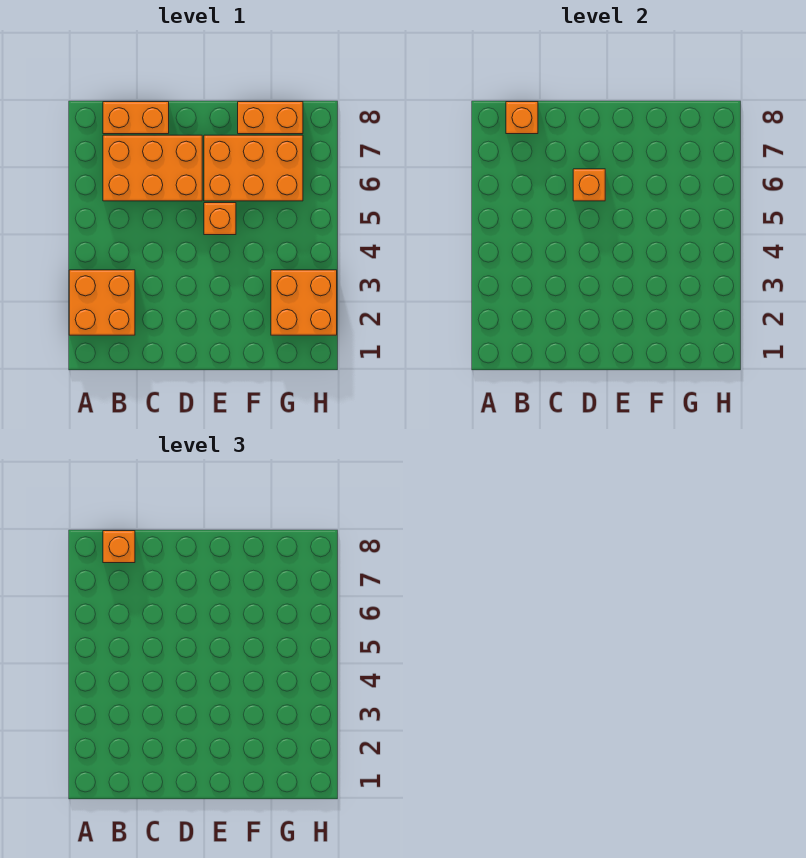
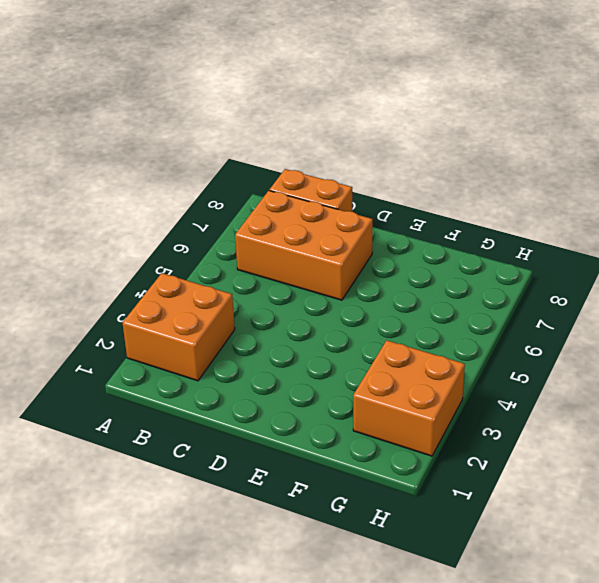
none -> orange brick E5 level 1
none -> orange brick E6:G7 level 1

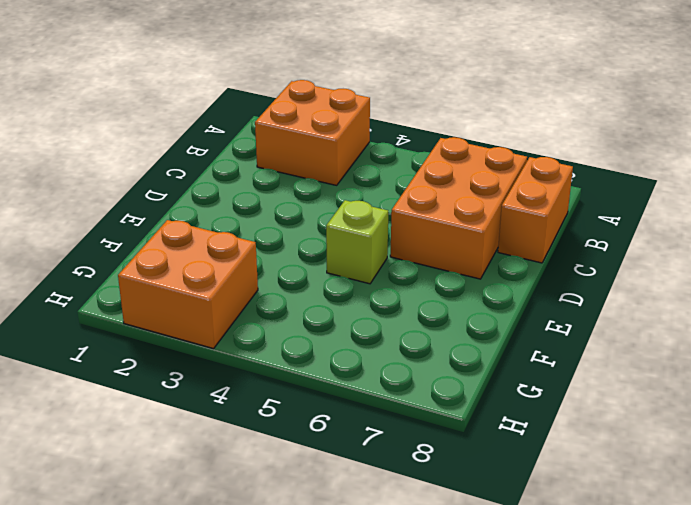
lime brick E5 level 1 -> orange brick E5 level 1
none -> orange brick E6:G7 level 1
none -> orange brick F8:G8 level 1

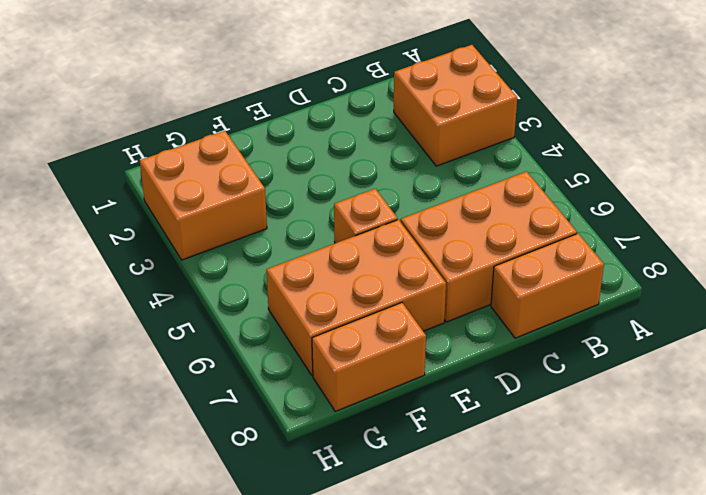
none -> orange brick B8 level 2
none -> orange brick D6 level 2

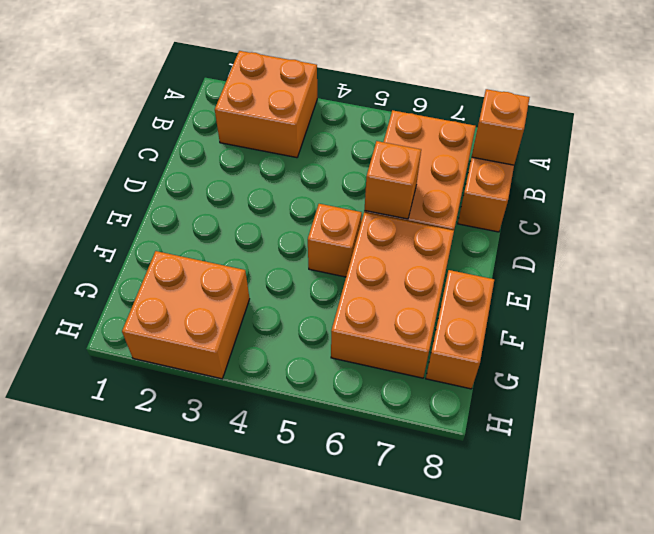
none -> orange brick B8 level 3

